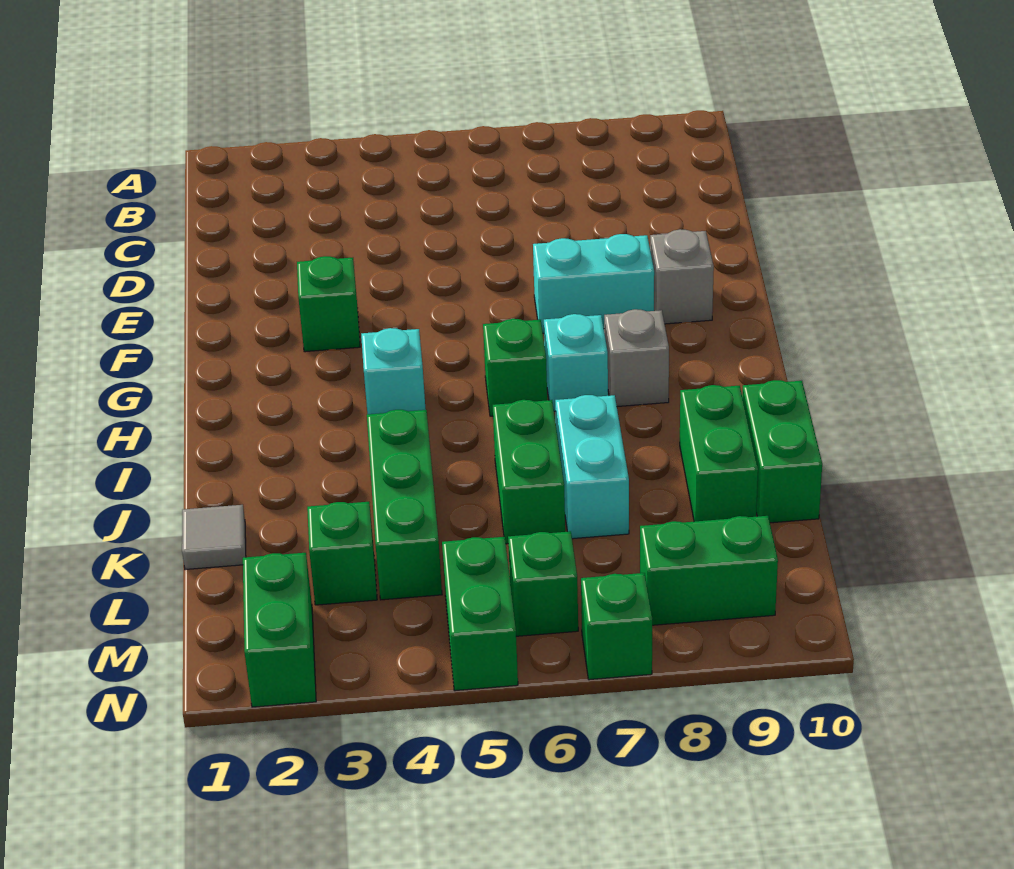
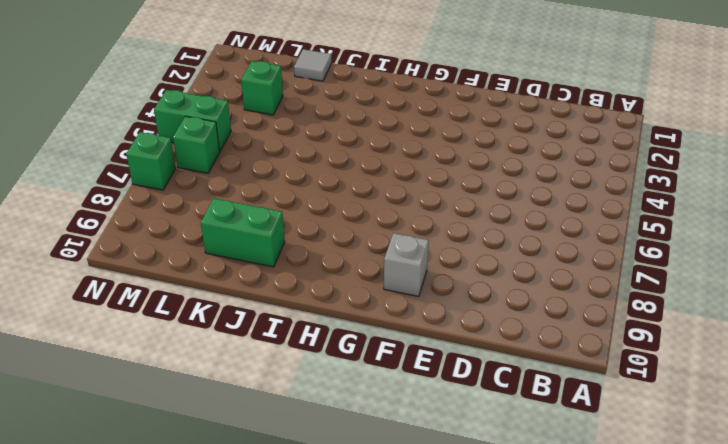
none -> green brick F3 level 1
none -> cyan brick F7:F8 level 1
none -> cyan brick H4 level 1

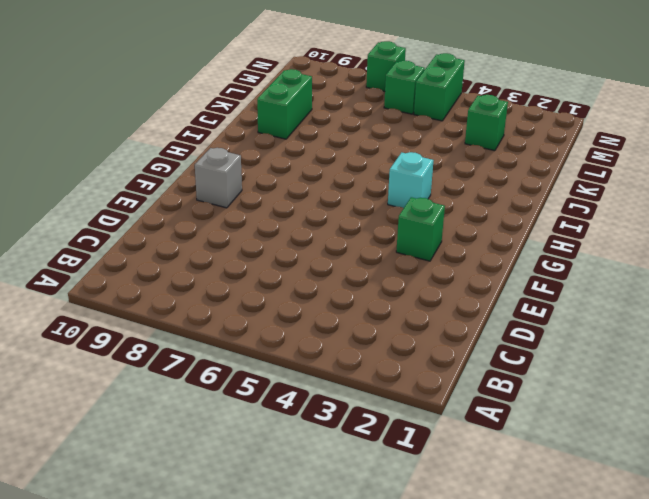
none -> cyan brick F7:F8 level 1
none -> green brick H6 level 1
none -> cyan brick H7 level 1

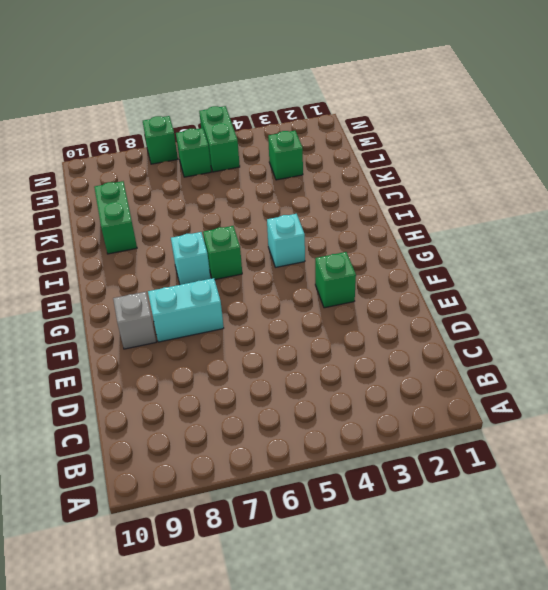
none -> grey brick H8 level 1
none -> green brick J4:L4 level 1
none -> green brick J6:K6 level 1

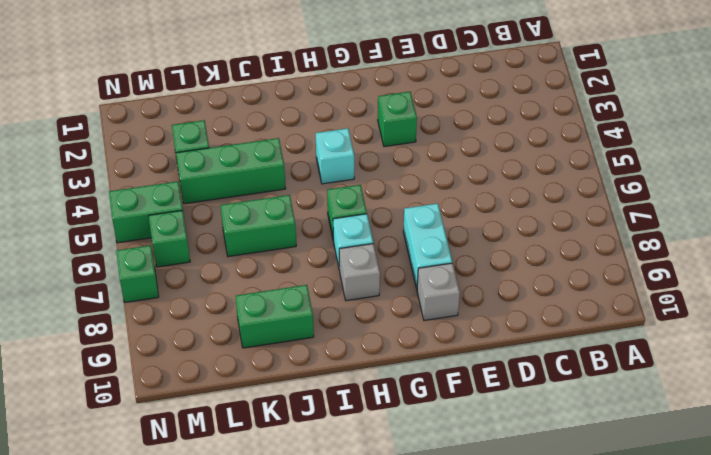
none -> cyan brick J7:K7 level 1
none -> green brick J10:K10 level 1
none -> grey tile K1 level 1

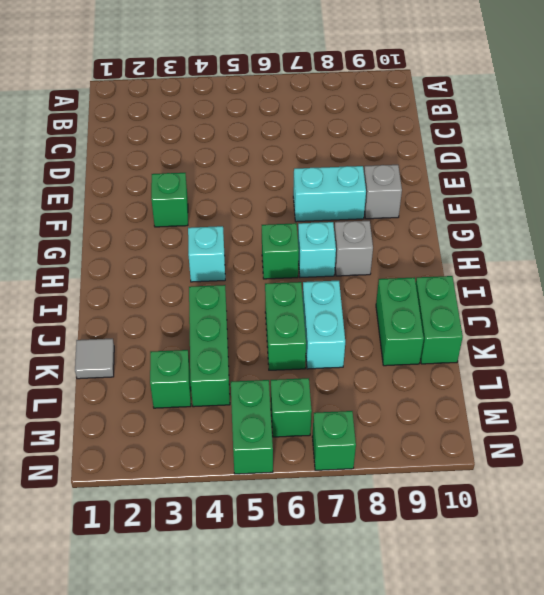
none -> green brick M2:N2 level 1
none -> green brick M8:M9 level 1

